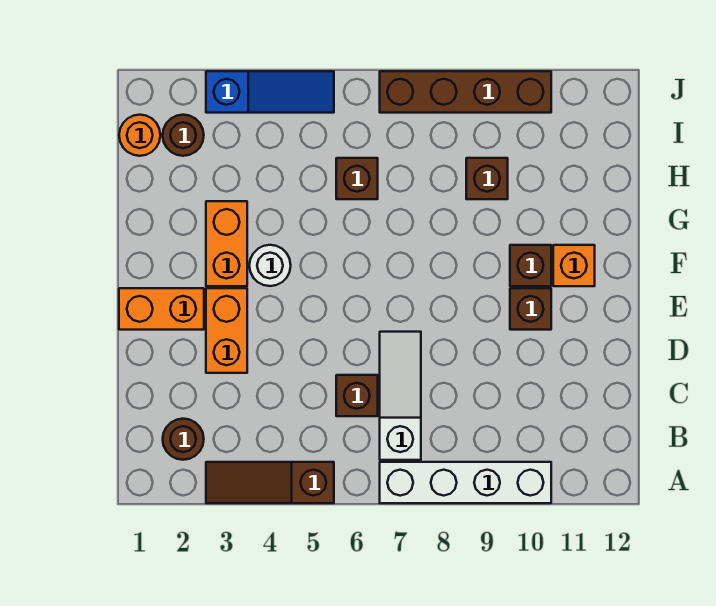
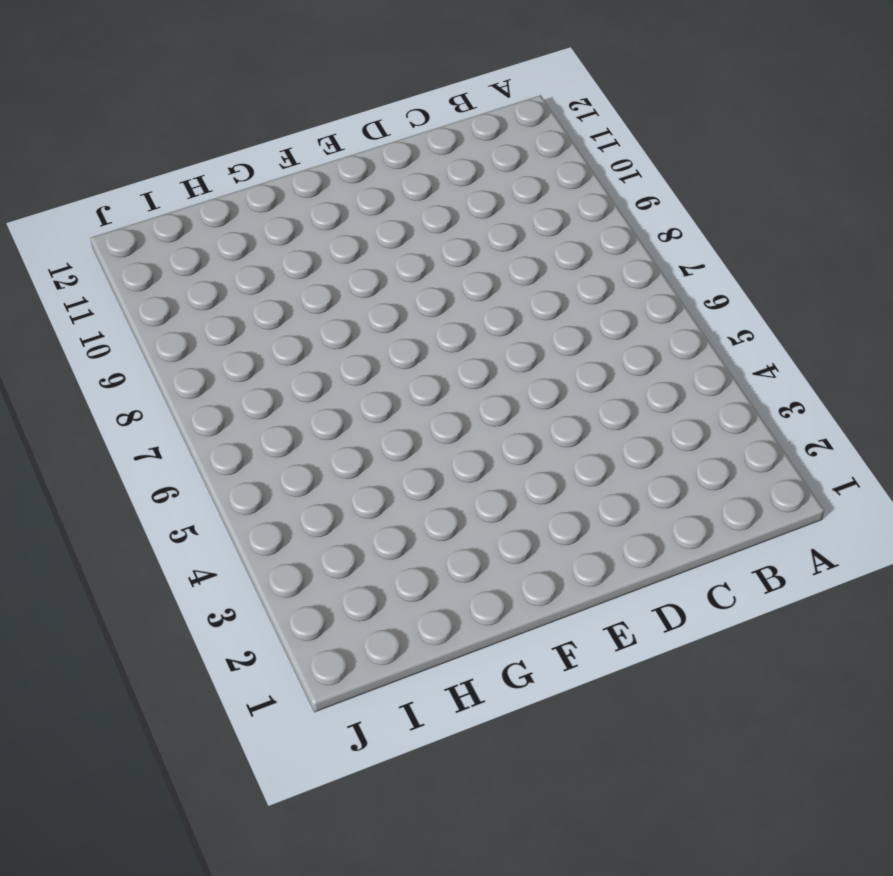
none -> brown slope A3:A5 level 1 top 5
none -> white brick A7:A10 level 1
none -> brown round brick B2 level 1

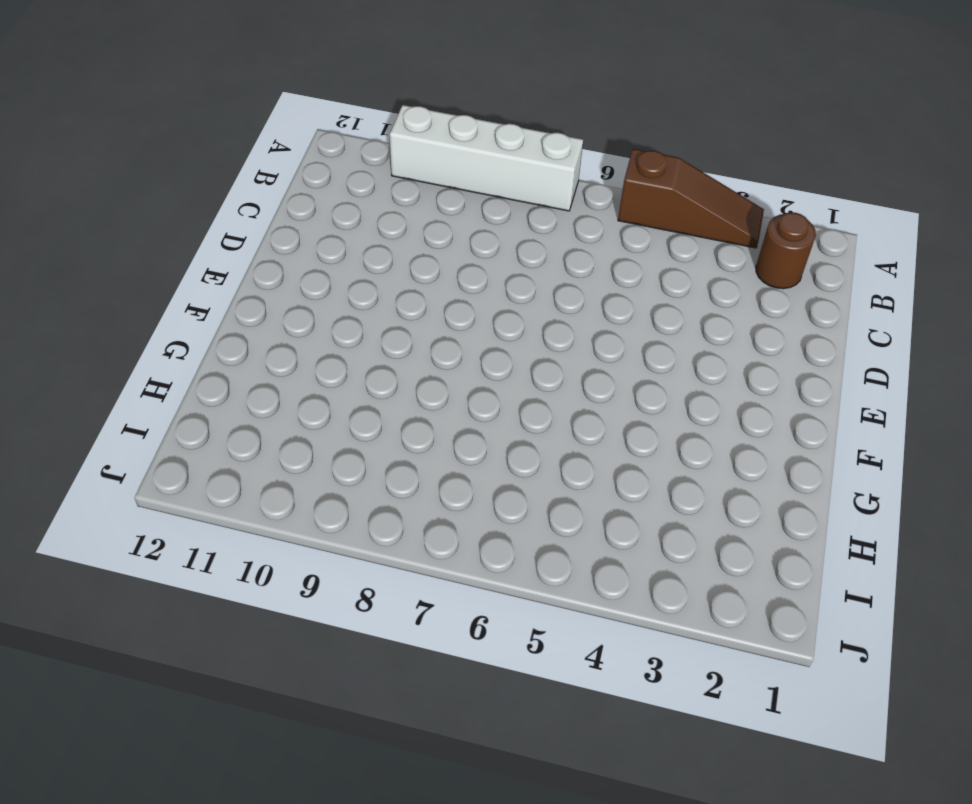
none -> white slope B7:D7 level 1 top B
none -> brown brick C6 level 1
none -> orange brick D3:E3 level 1

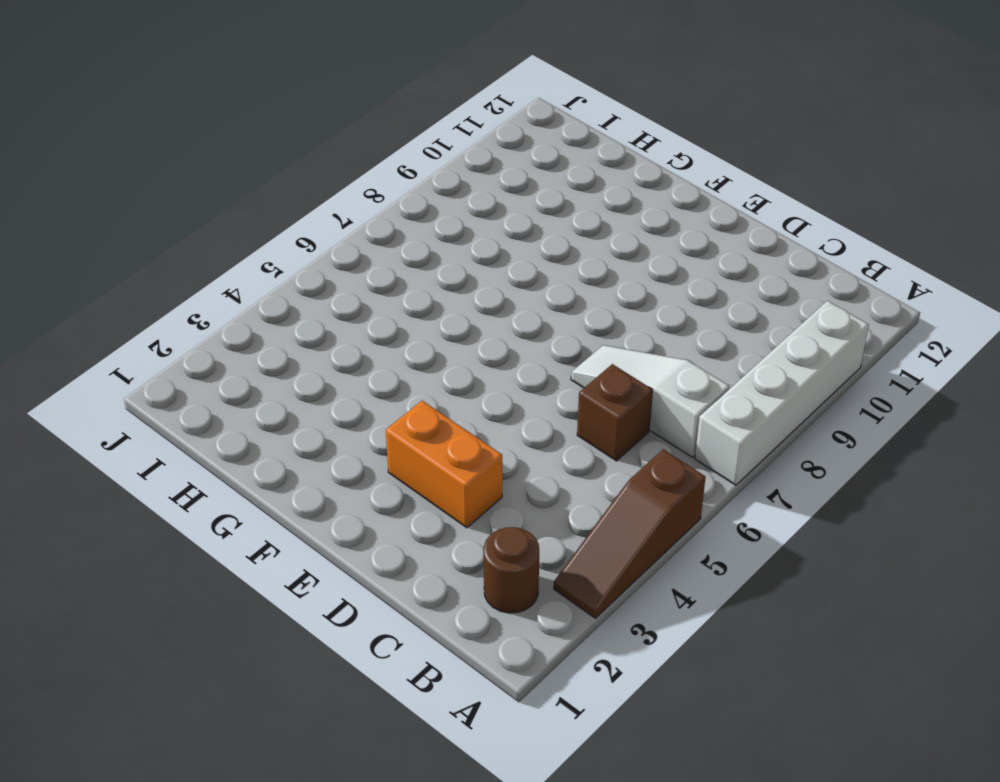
none -> orange brick E1:E2 level 1
none -> brown brick E10 level 1
none -> orange brick F3:G3 level 1

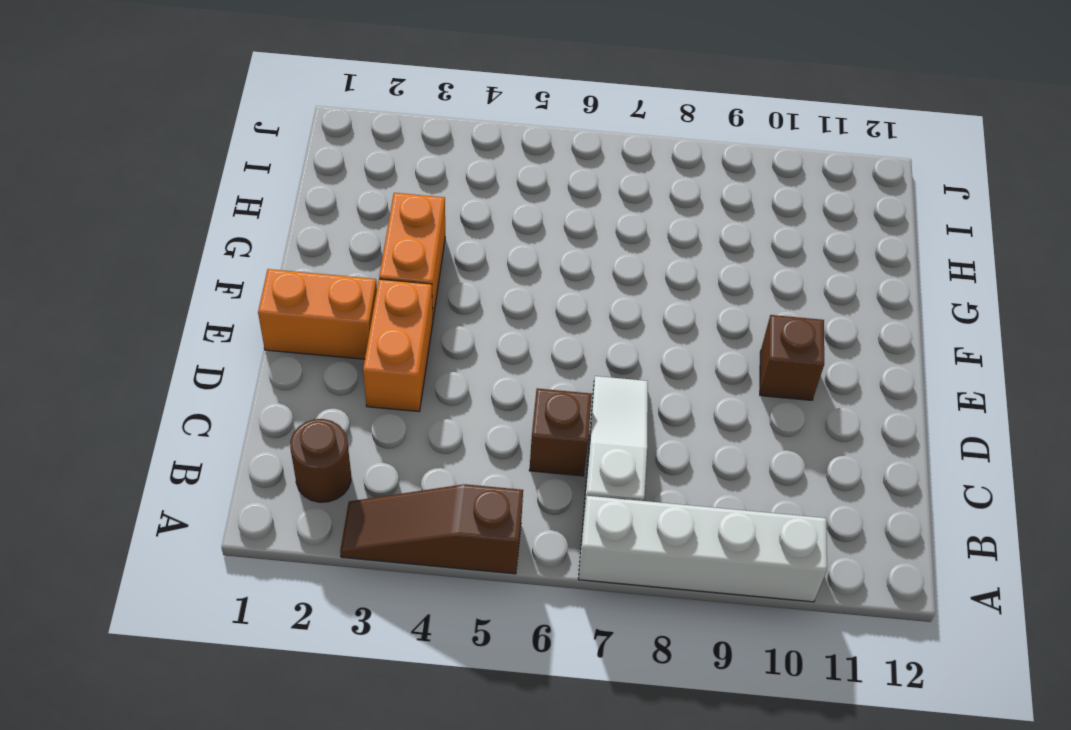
none -> white round brick F4 level 1
none -> brown brick F10 level 1
none -> orange brick F11 level 1

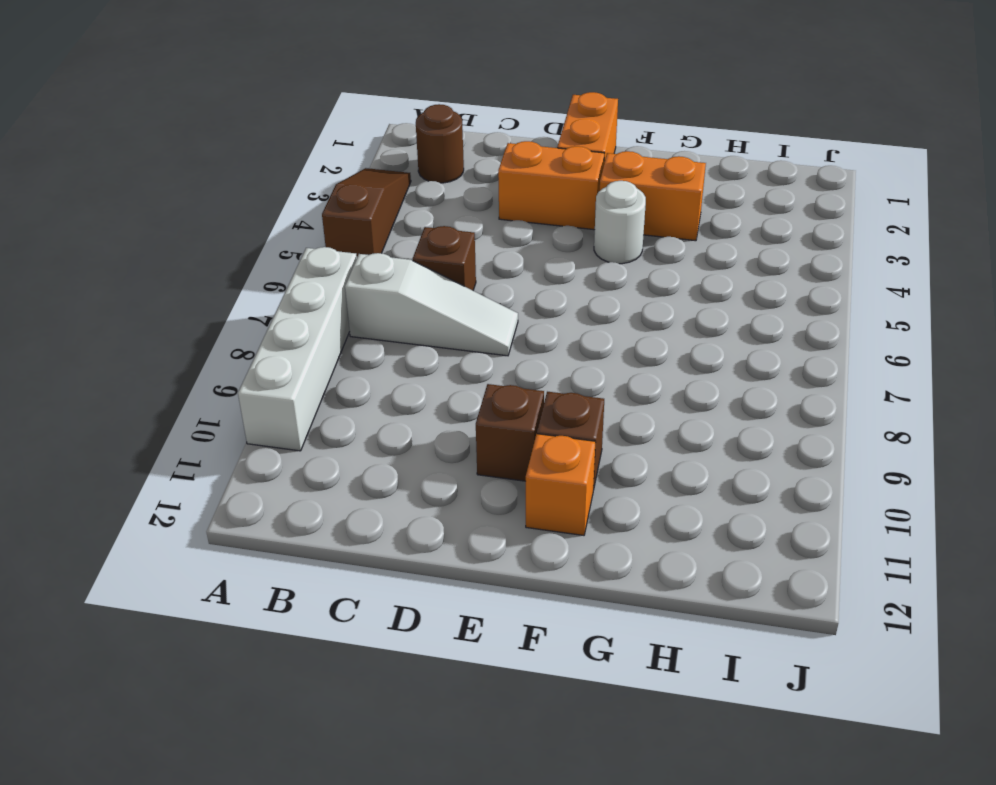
none -> brown brick H6 level 1
none -> brown brick H9 level 1
none -> orange round brick I1 level 1

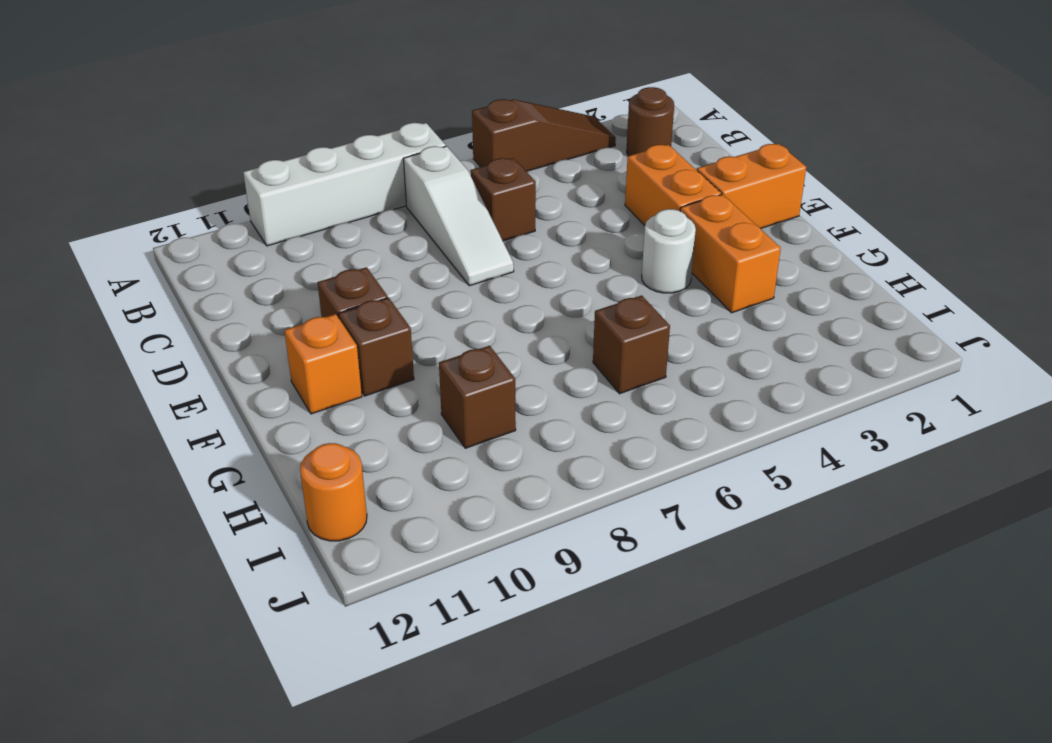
orange round brick I12 level 1 -> orange round brick I1 level 1
none -> brown round brick I2 level 1
none -> blue slope J3:J5 level 1 top 3
none -> brown brick J7:J10 level 1

